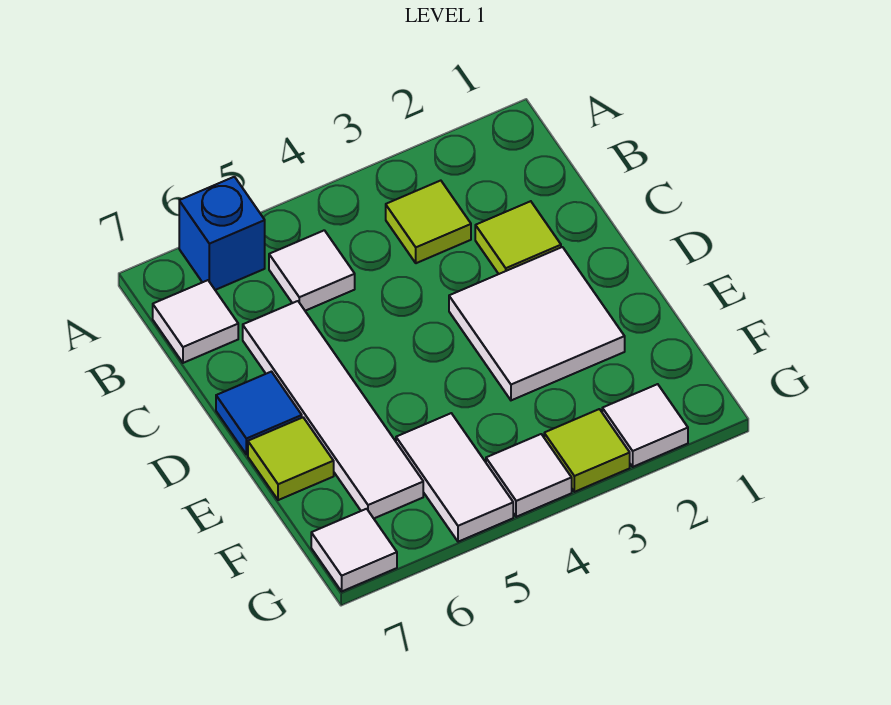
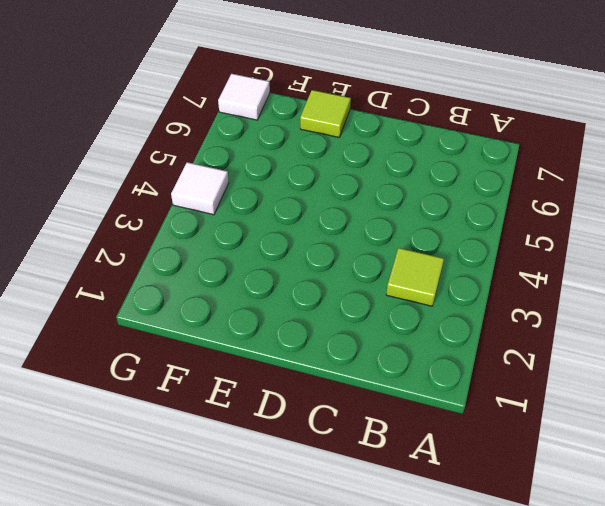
none -> blue brick A6 level 1
none -> white tile B5 level 1
none -> white tile B7 level 1

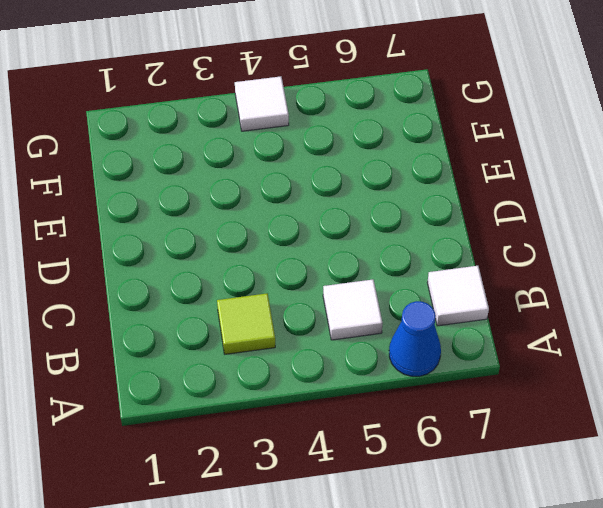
blue cone A6 level 1 -> blue brick A6 level 1
none -> lime tile C2 level 1
none -> white tile C6:F6 level 1
none -> white tile D2:E3 level 1

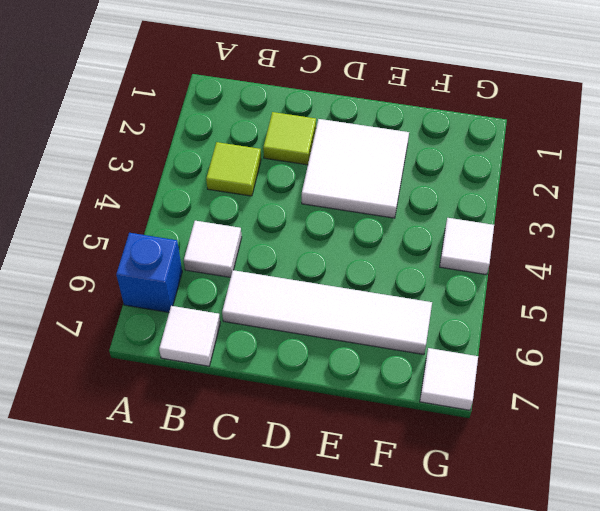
none -> blue tile D7 level 1
none -> lime tile E7 level 1
none -> white tile F5:G5 level 1

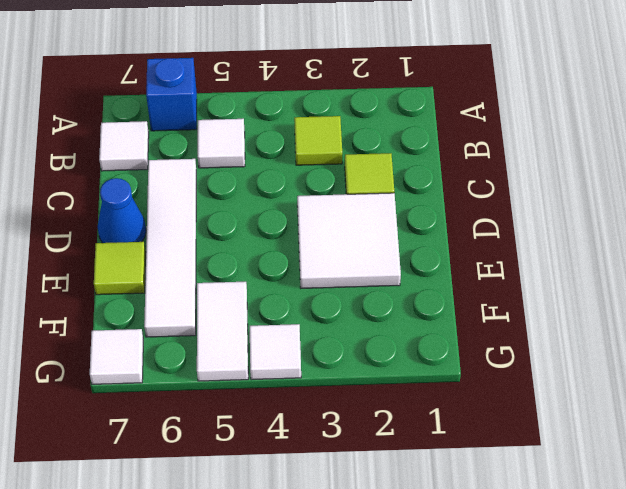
blue cone D7 level 1 -> blue tile D7 level 1
none -> white tile G2 level 1
none -> lime tile G3 level 1

